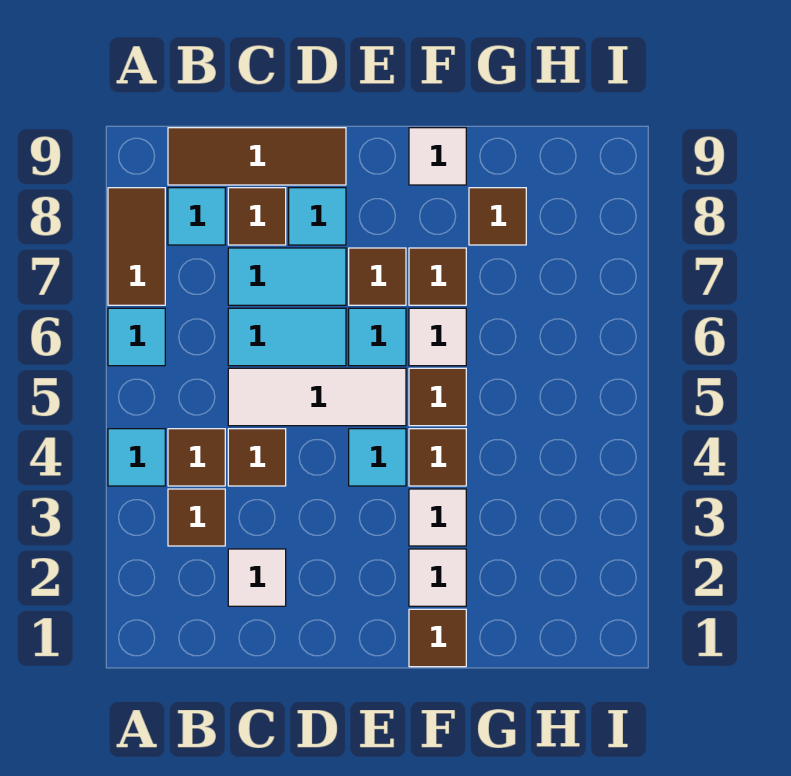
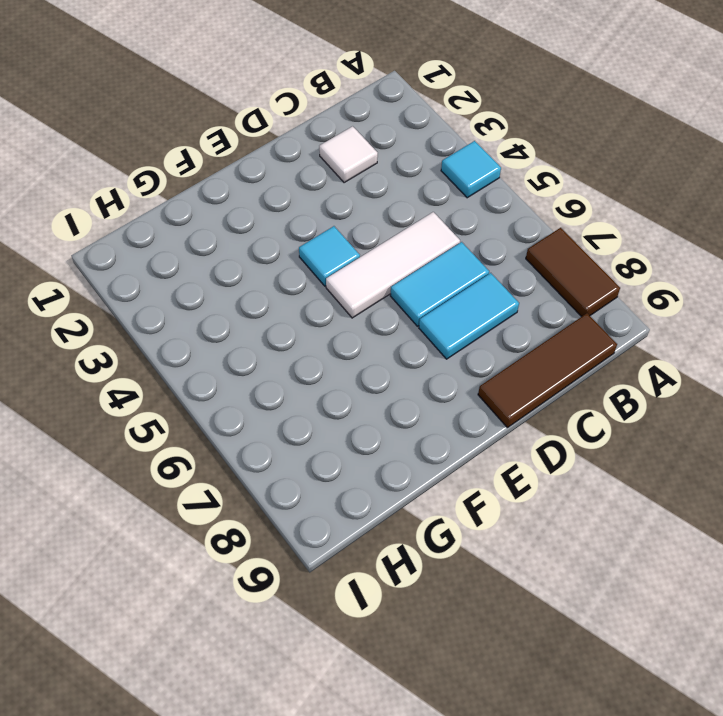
none -> cyan tile A6 level 1
none -> brown tile B3 level 1
none -> brown tile B4 level 1

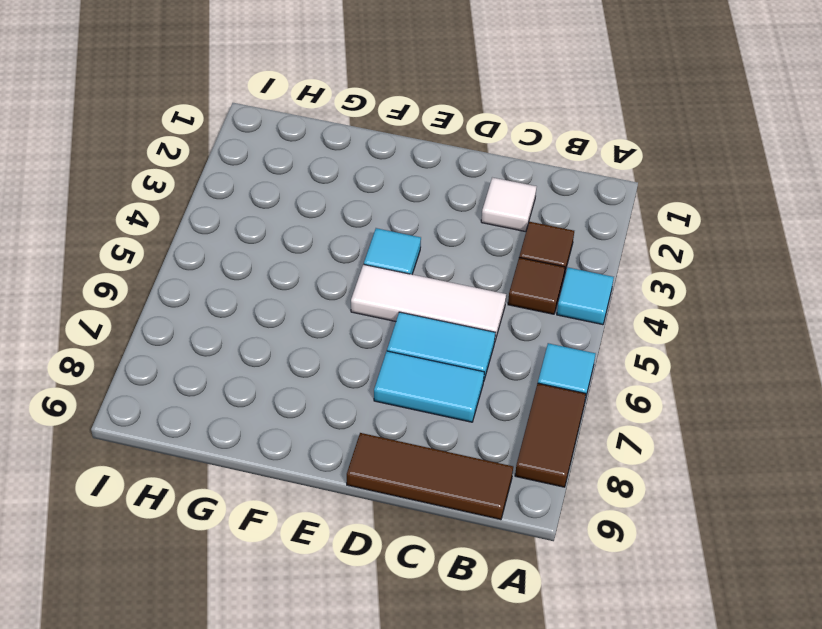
none -> cyan tile B8 level 1
none -> brown tile C4 level 1
none -> brown tile C8 level 1

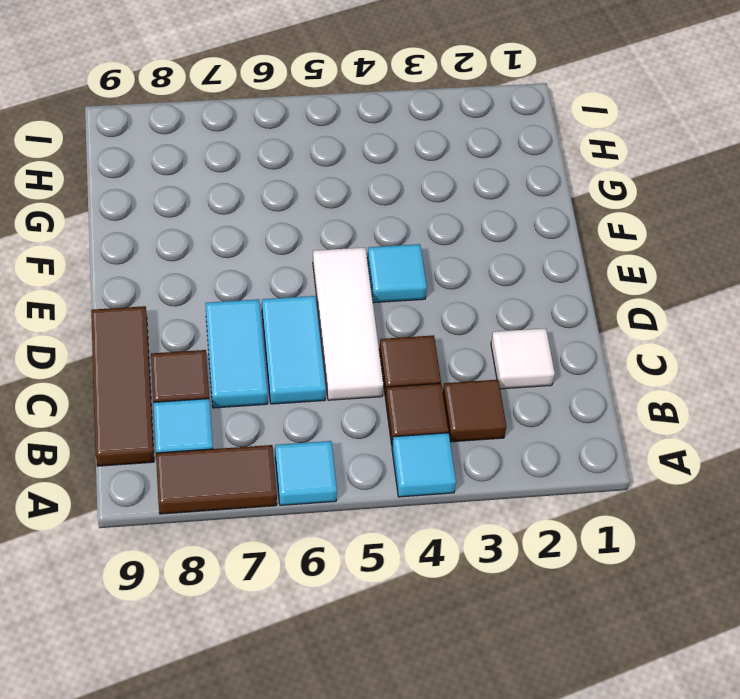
none -> cyan tile D8 level 1
none -> cyan tile E6 level 1
none -> brown tile E7 level 1

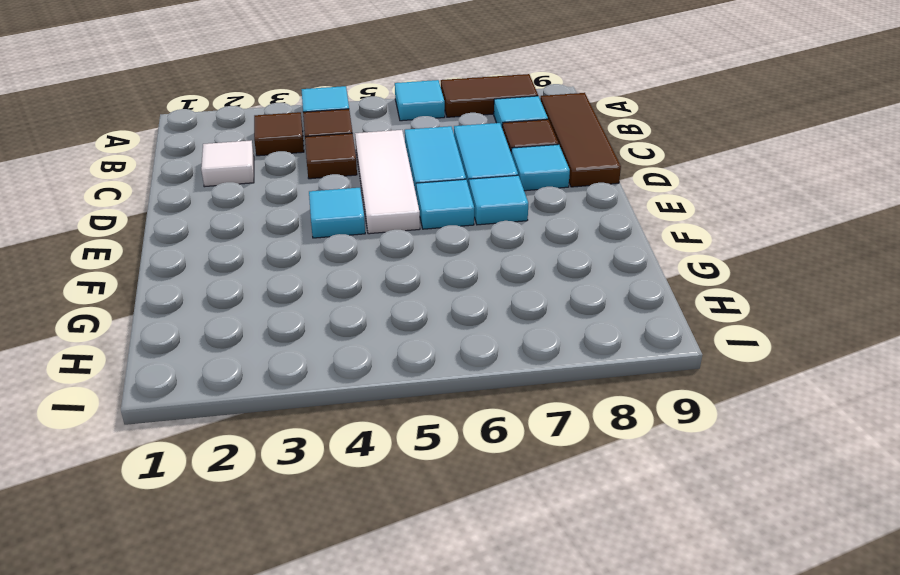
cyan tile E7 level 1 -> brown tile E7 level 1
none -> brown tile F1 level 1
none -> white tile F2 level 1
none -> white tile F3 level 1

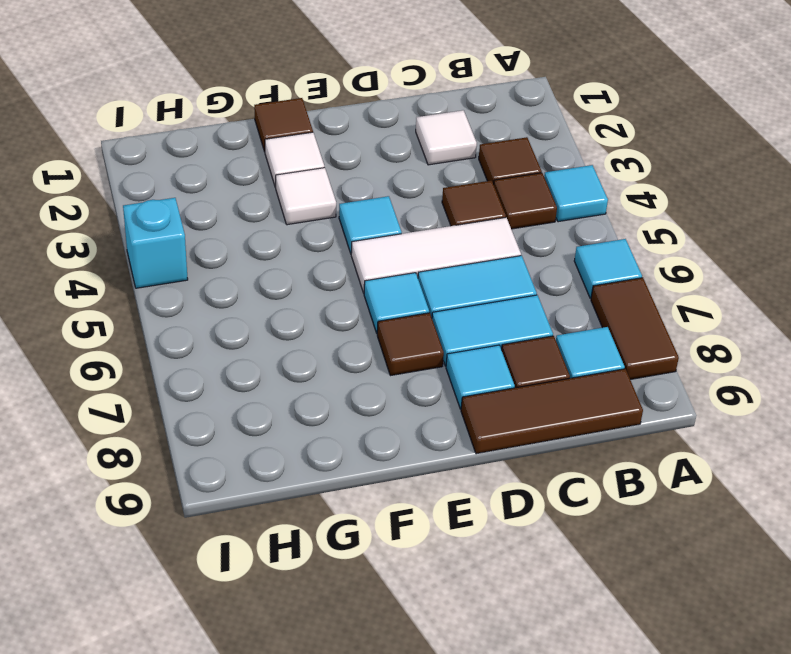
cyan brick I4 level 1 -> none
none -> brown tile F4 level 1
none -> brown tile F5 level 1
none -> white tile F6 level 1

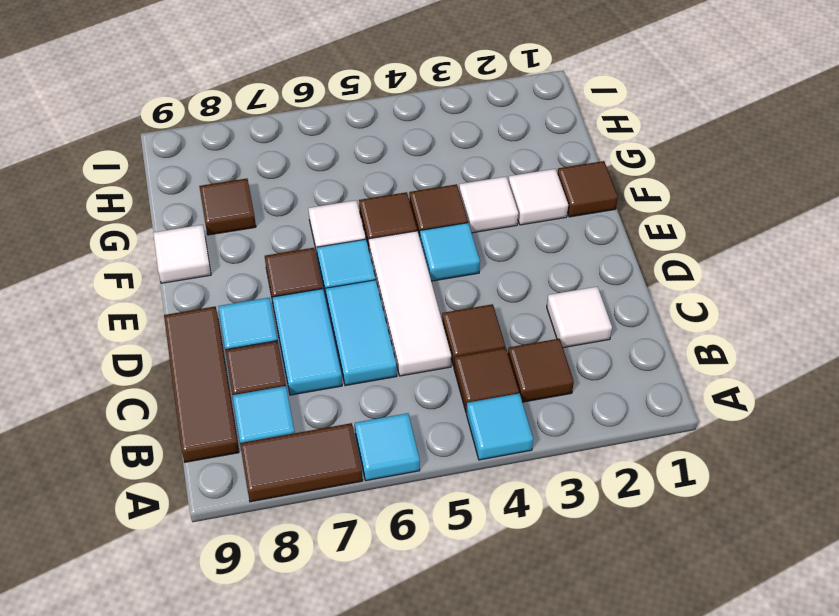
none -> brown tile F7 level 1

